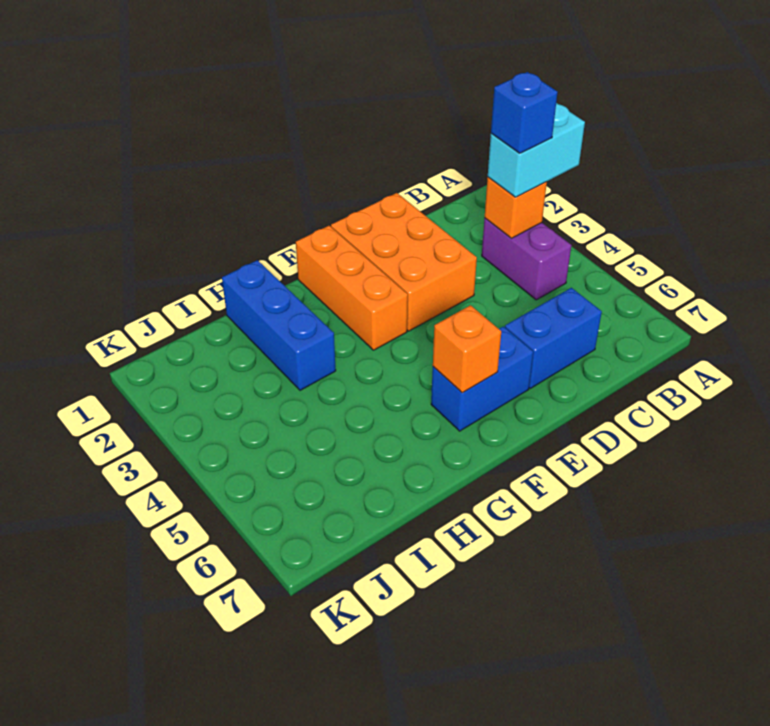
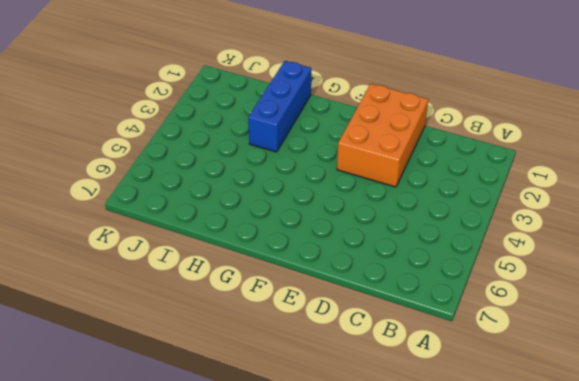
none -> purple brick B3:B4 level 1
none -> blue brick C6:D6 level 1

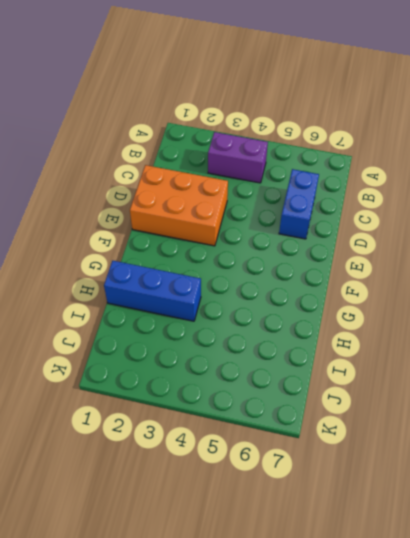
none -> blue brick E6:F6 level 1
none -> orange brick F1:F3 level 1

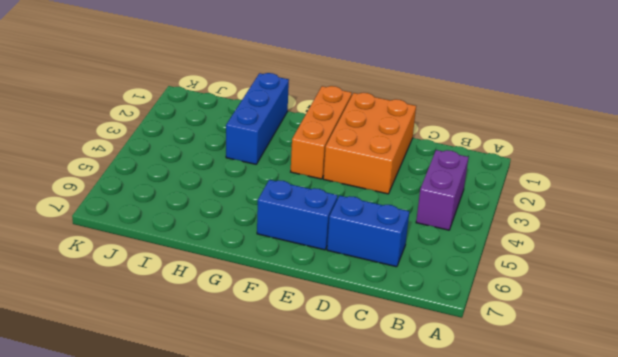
none -> orange brick B3 level 2
none -> orange brick F6 level 2

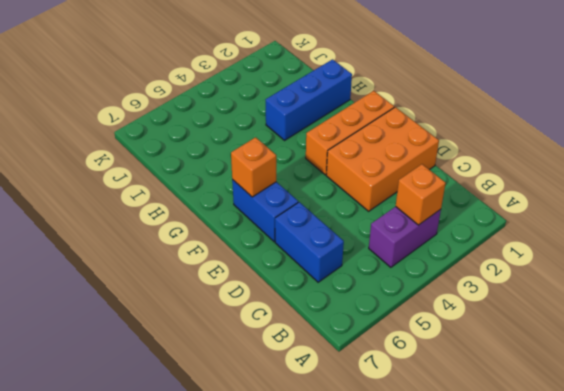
none -> cyan brick A3:B3 level 3
none -> blue brick B3 level 4

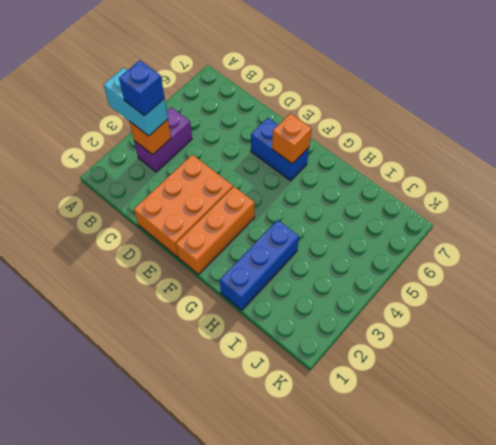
none -> blue brick C6:D6 level 1

